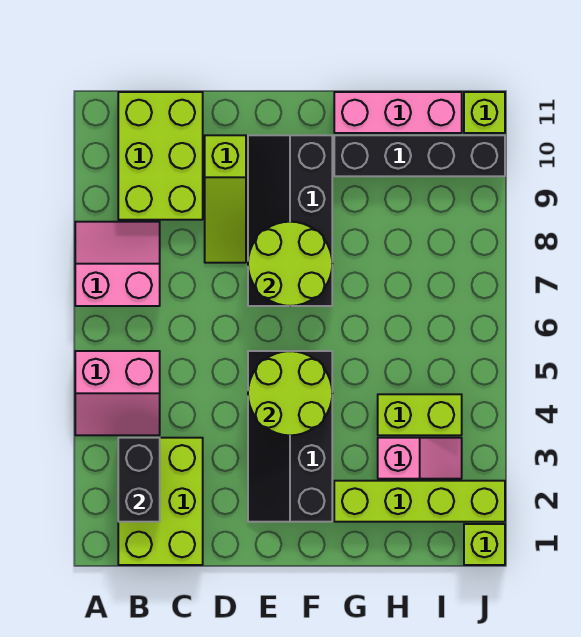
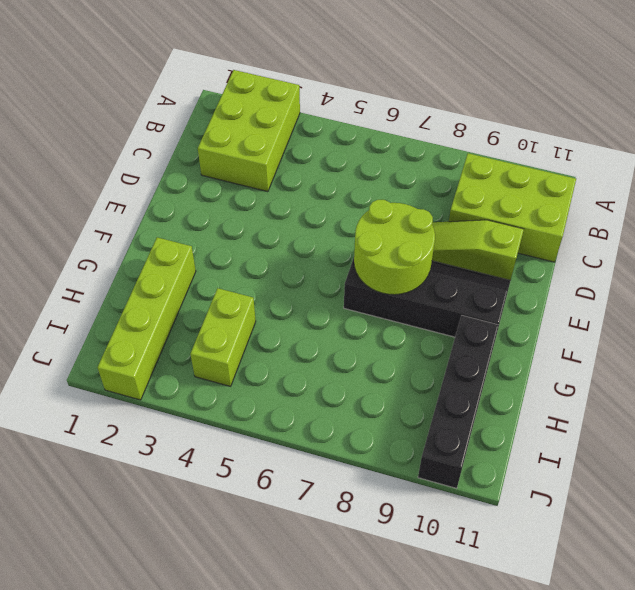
lime brick A2:C3 level 1 -> lime brick B1:C3 level 1
none -> pink slope A4:B5 level 1 top 5
none -> pink slope A7:B8 level 1 top 7
none -> black slope E2:F5 level 1 top F

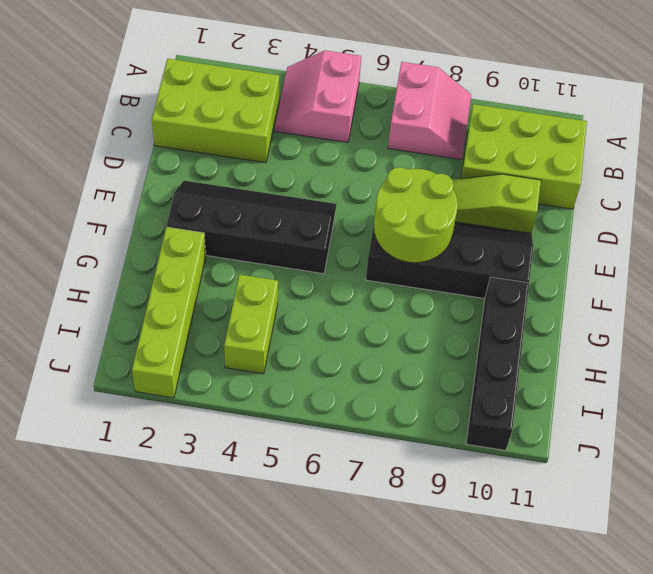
none -> pink brick G11:I11 level 1
none -> pink slope H3:I3 level 1 top H
none -> lime brick J1 level 1

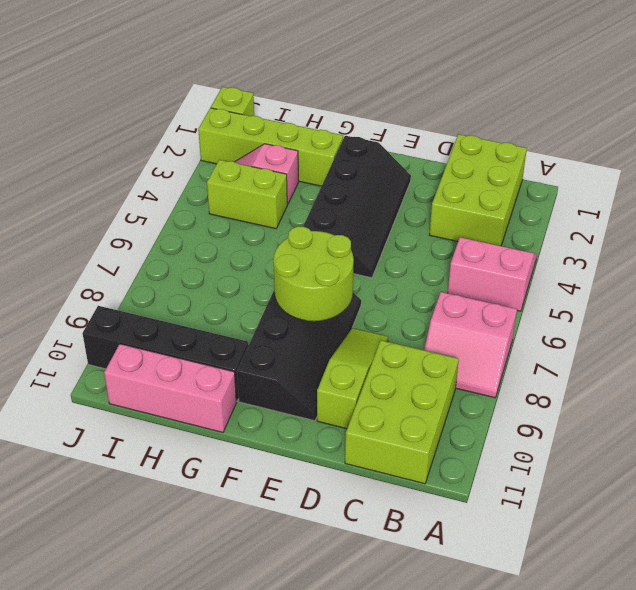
none -> lime brick J11 level 1
none -> black brick B2:B3 level 2
none -> lime round brick E4:F5 level 2

